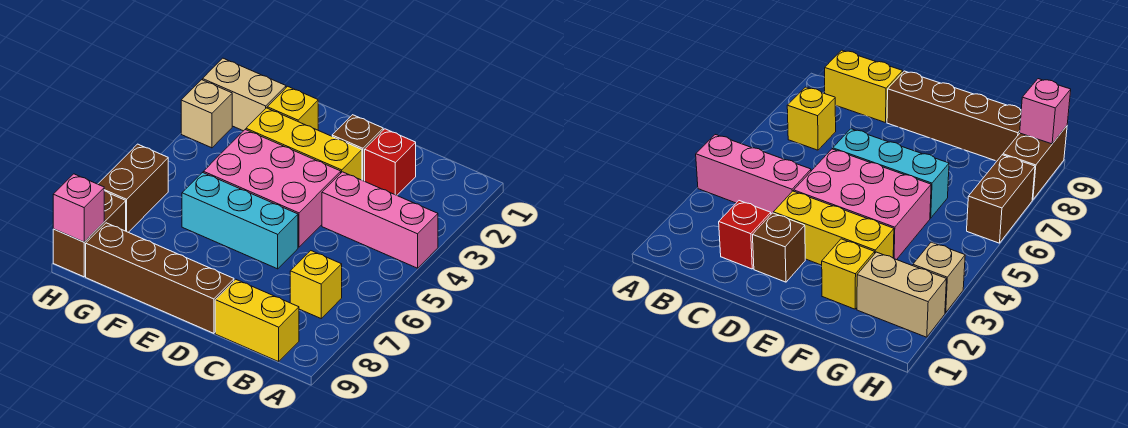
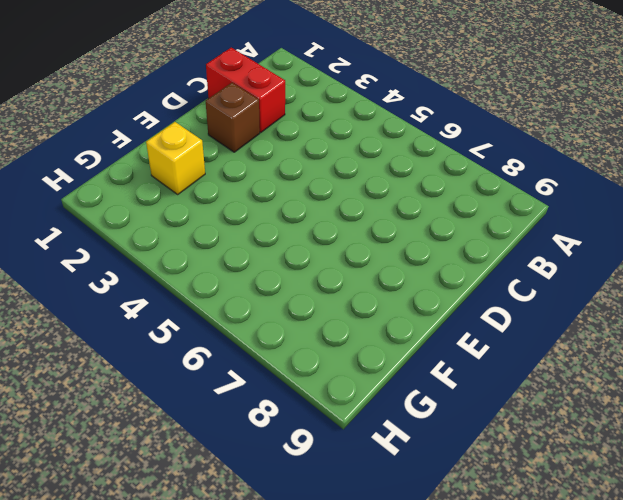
red brick C1:C2 level 1 -> red brick C2 level 1
none -> pink brick A4:C4 level 1
none -> yellow brick B7 level 1
none -> yellow brick B9:C9 level 1

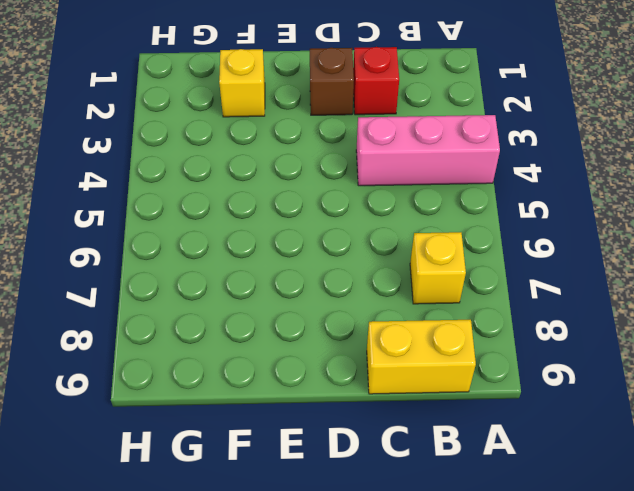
none -> yellow brick D3:F3 level 1
none -> pink brick D4:F5 level 1
none -> cyan brick D6:F6 level 1

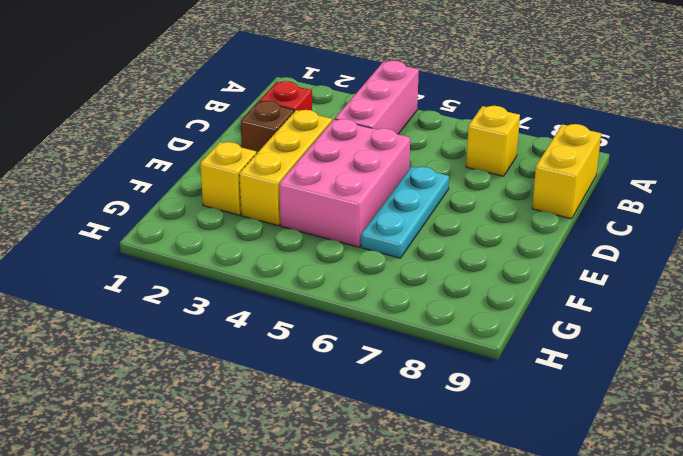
cyan plate D6:F6 level 1 -> cyan brick D6:F6 level 1
none -> brown brick D9:G9 level 1
none -> tan brick G2:H2 level 1
none -> tan brick H3 level 1

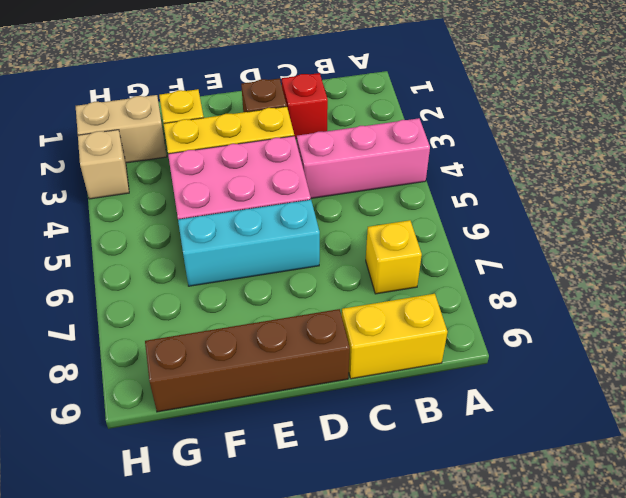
none -> brown brick H6:H7 level 1
none -> brown brick H8:H9 level 1
none -> pink brick H9 level 2

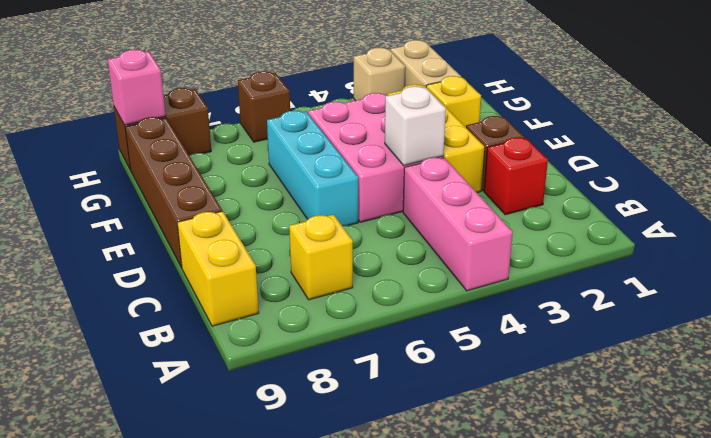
white brick D4 level 2 -> none
brown brick H6 level 1 -> brown brick H6:H7 level 1

